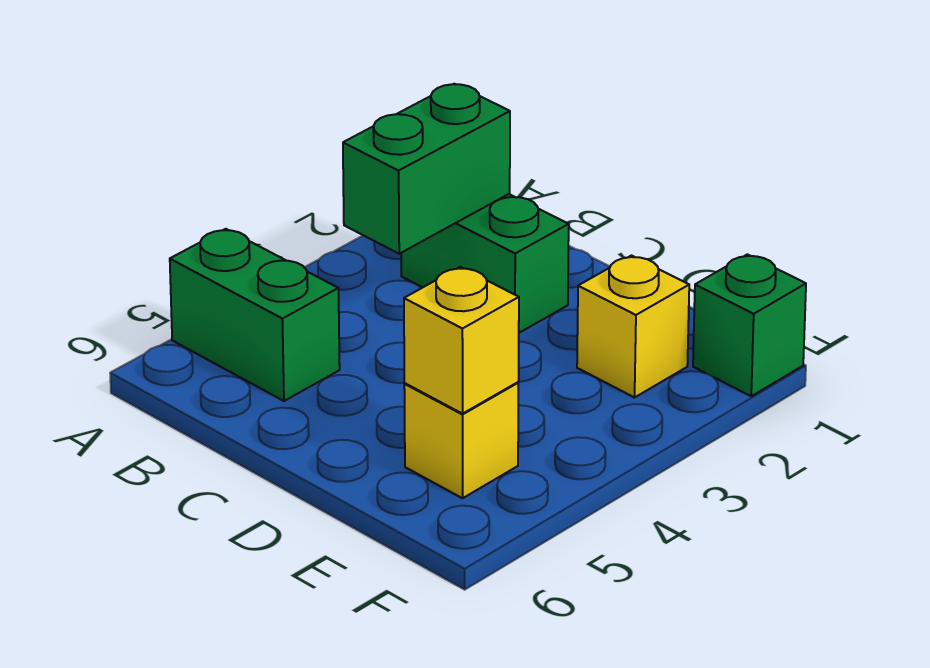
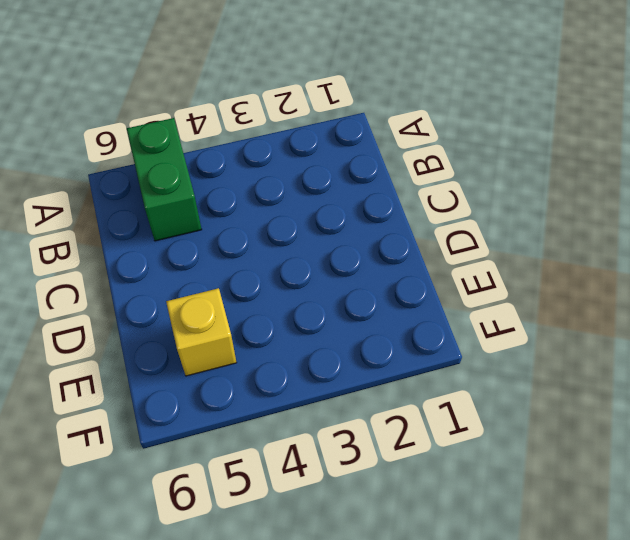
none -> green brick B2:C2 level 1
none -> yellow brick E2 level 1

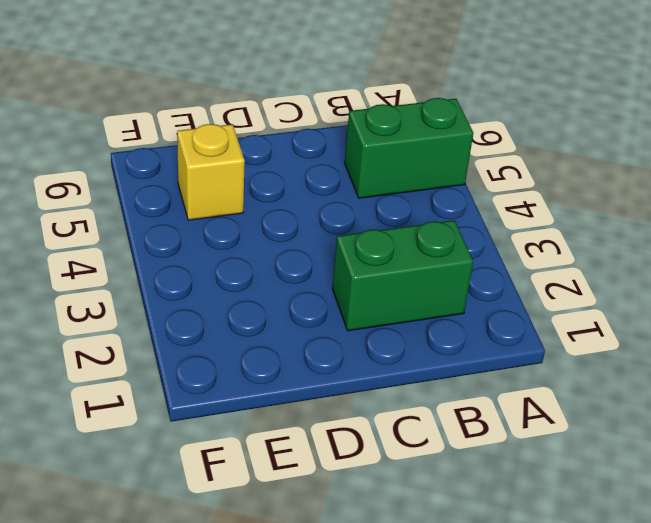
none -> yellow brick E2 level 1
none -> green brick F1 level 1

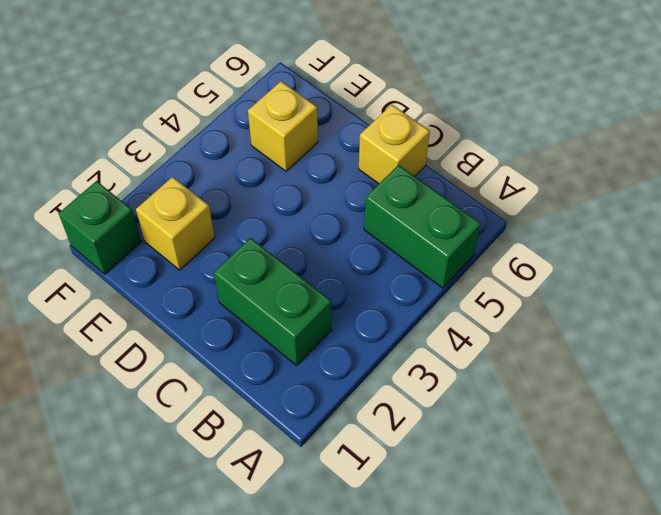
yellow brick C6 level 1 -> yellow brick E5 level 2
none -> green brick B2:B3 level 2

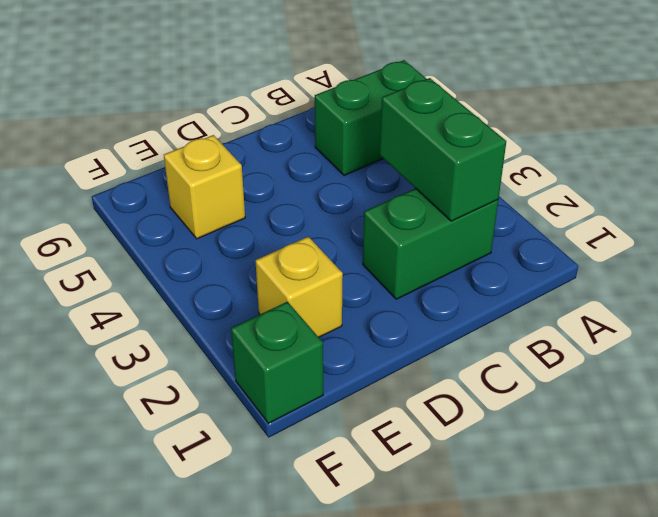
none -> yellow brick E5 level 2

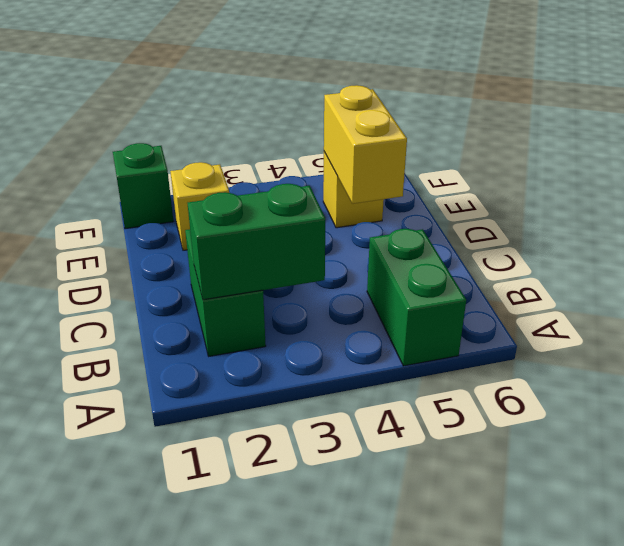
yellow brick D5:E5 level 2 -> yellow brick E5 level 2

